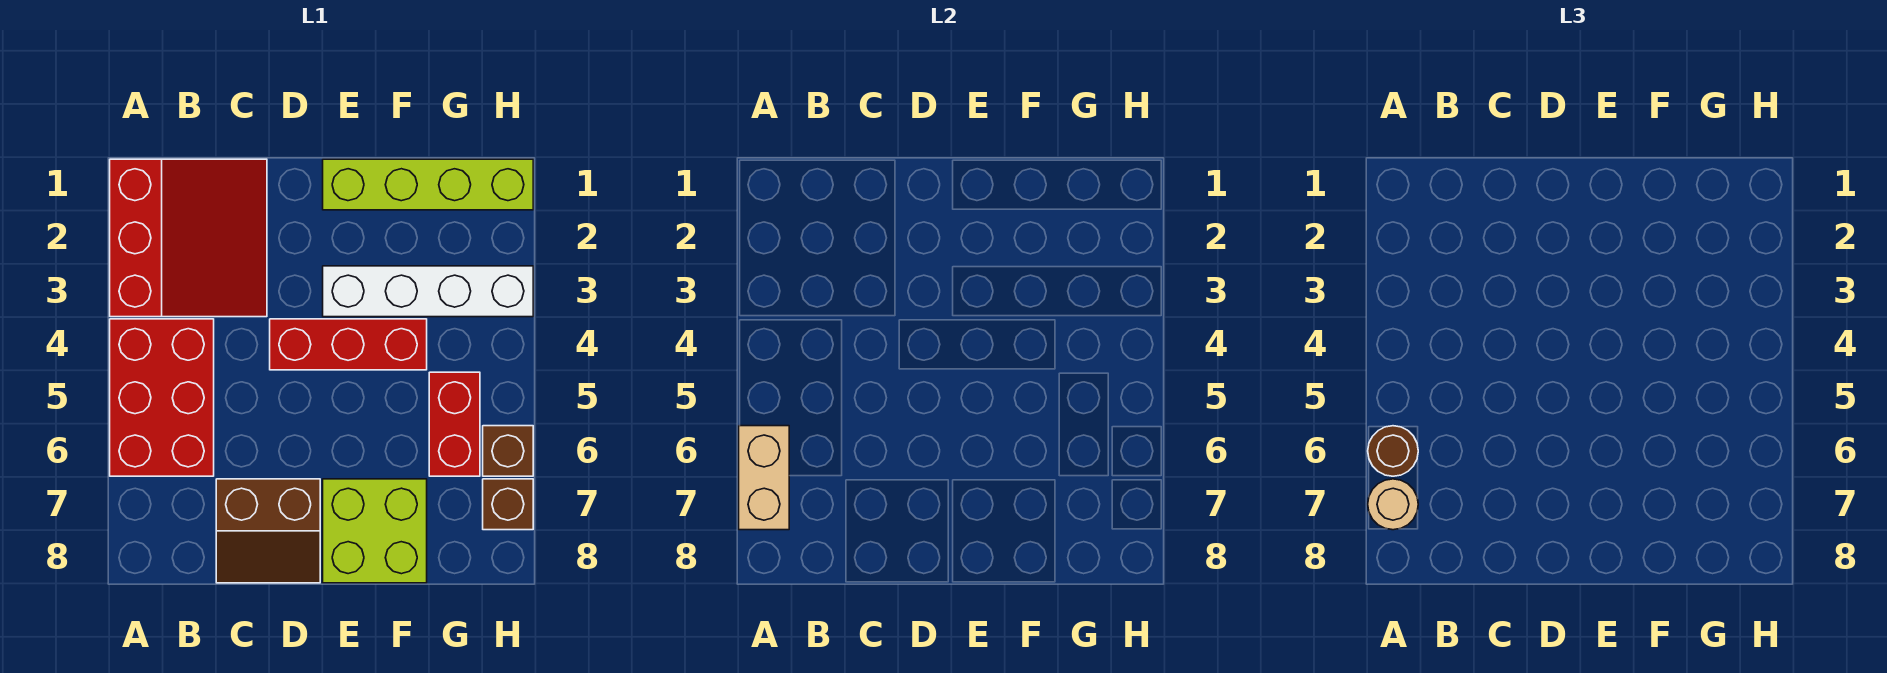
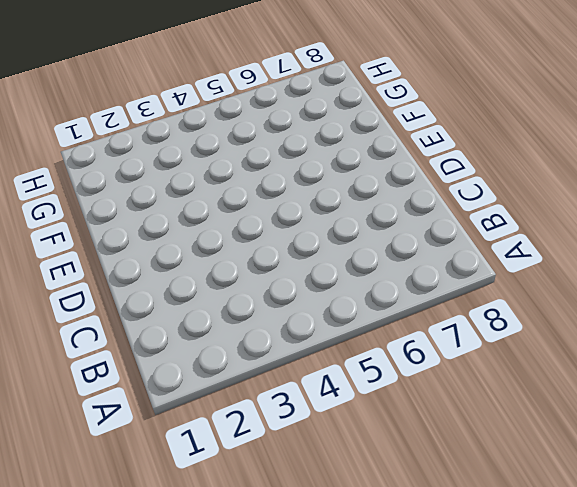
none -> red slope A1:C3 level 1 top A
none -> red brick A4:B6 level 1
none -> brown slope C7:D8 level 1 top 7

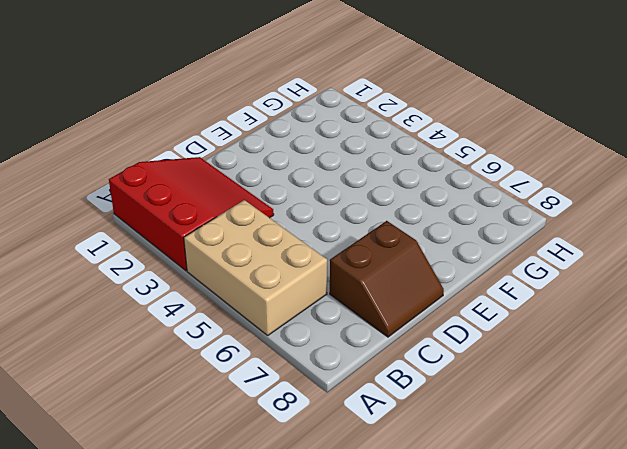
tan brick A4:B6 level 1 -> red brick A4:B6 level 1
none -> red brick D4:F4 level 1
none -> lime brick E1:H1 level 1
none -> white brick E3:H3 level 1

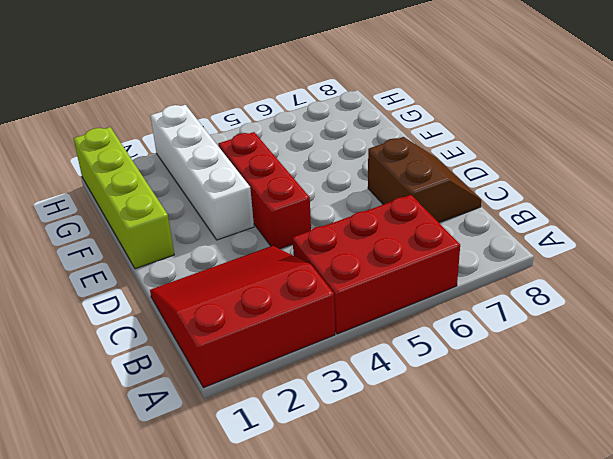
none -> lime brick E7:F8 level 1
none -> red brick G5:G6 level 1
none -> brown brick H6 level 1

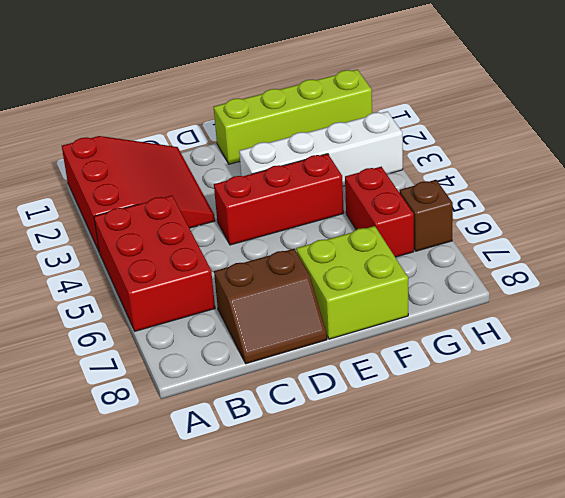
none -> brown brick H7 level 1
none -> tan brick A6:A7 level 2
none -> brown round brick A6 level 3

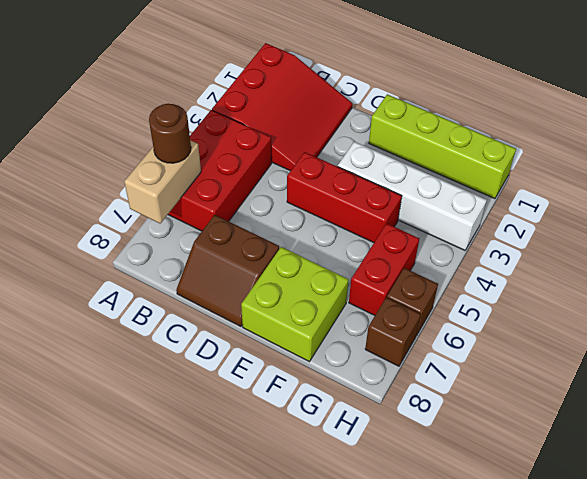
none -> tan round brick A7 level 3

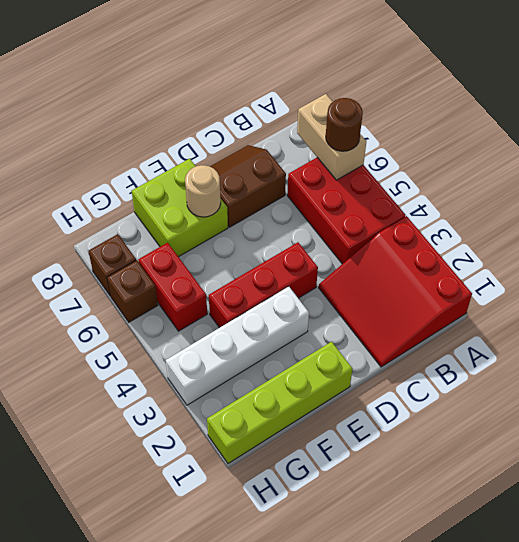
tan round brick E7 level 2 -> tan round brick A7 level 3

